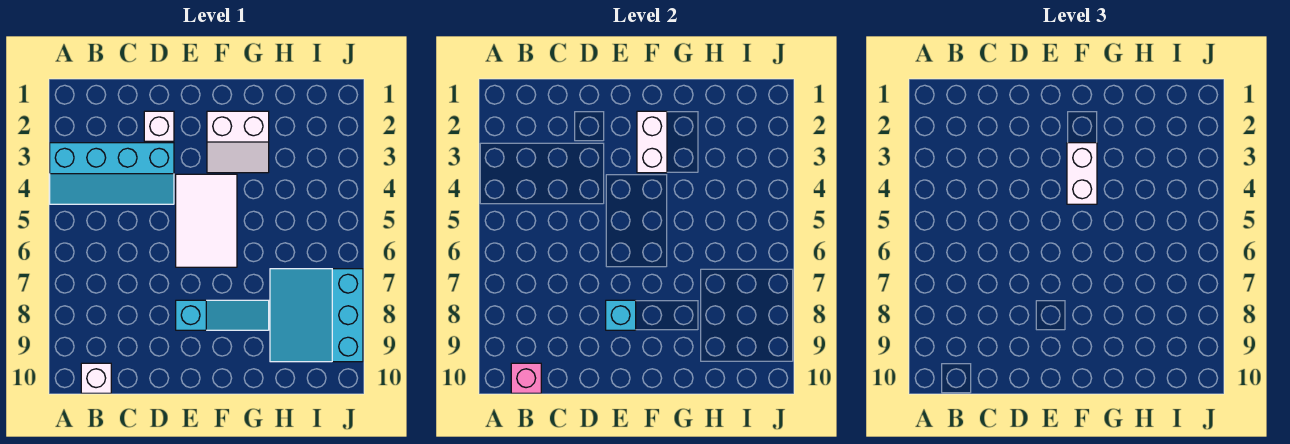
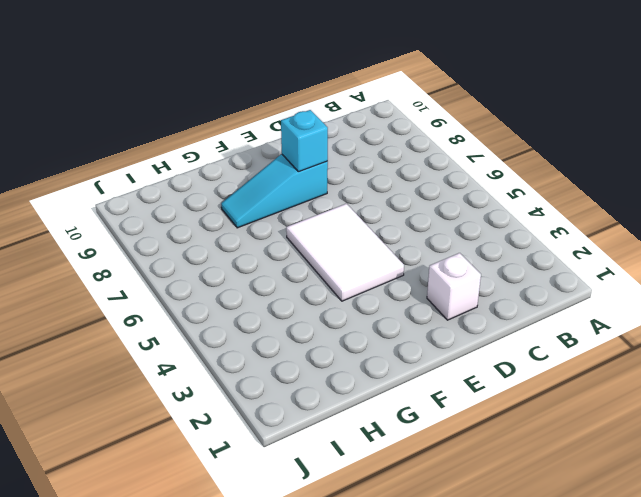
none -> cyan slope A3:D4 level 1 top 3
none -> white brick B10 level 1

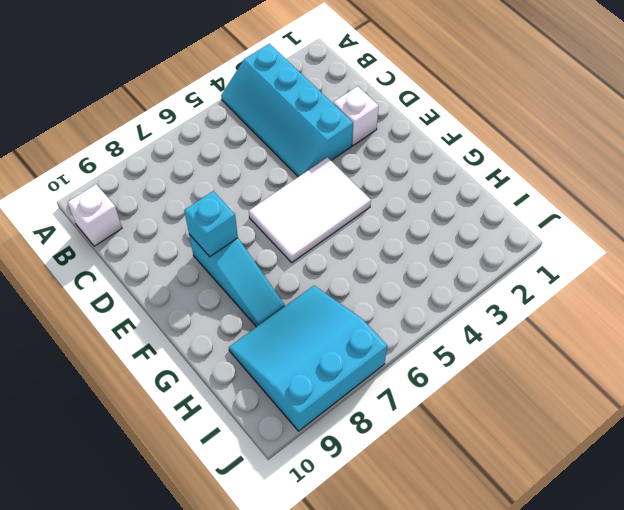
none -> white slope F2:G3 level 1 top 2
none -> pink brick B10 level 2

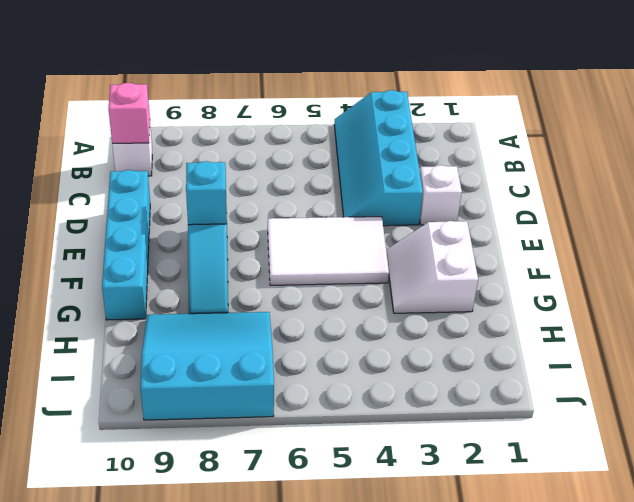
cyan brick D10:G10 level 1 -> none
none -> white brick F2:F3 level 2
none -> white brick F3:F4 level 3

